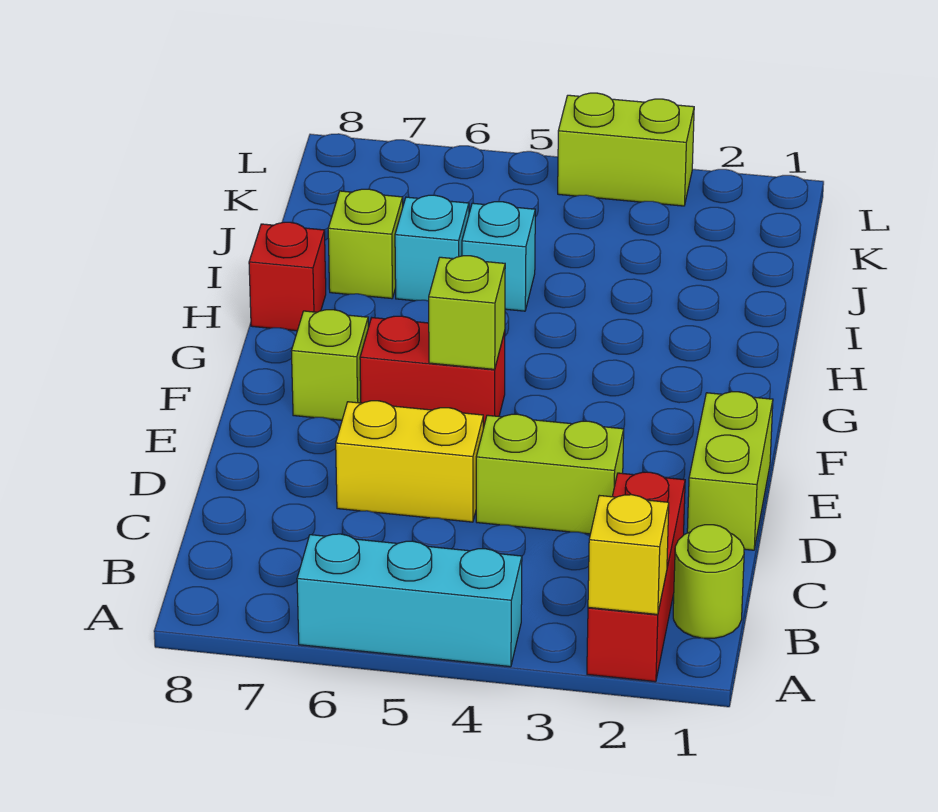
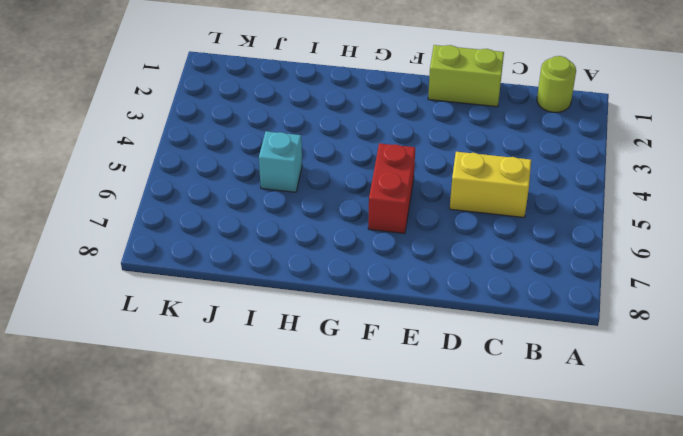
yellow brick C5:D5 level 1 -> yellow brick D5:D6 level 1
none -> red brick A2:C2 level 1
none -> cyan brick A4:A6 level 1
none -> lime brick D3:D4 level 1

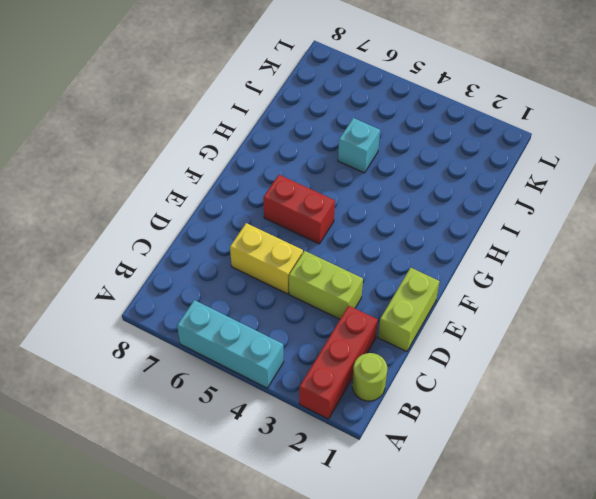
none -> lime brick F7 level 1
none -> red brick H8 level 1
none -> cyan brick I6 level 1

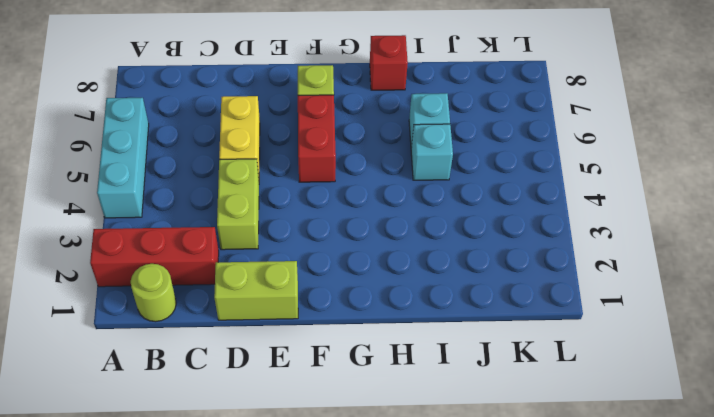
none -> lime brick I7 level 1
none -> lime brick L3:L4 level 1
none -> yellow brick A2 level 2

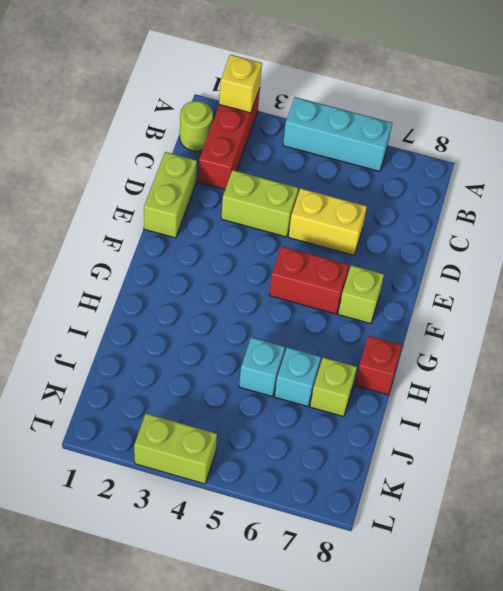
none -> lime brick F5 level 2

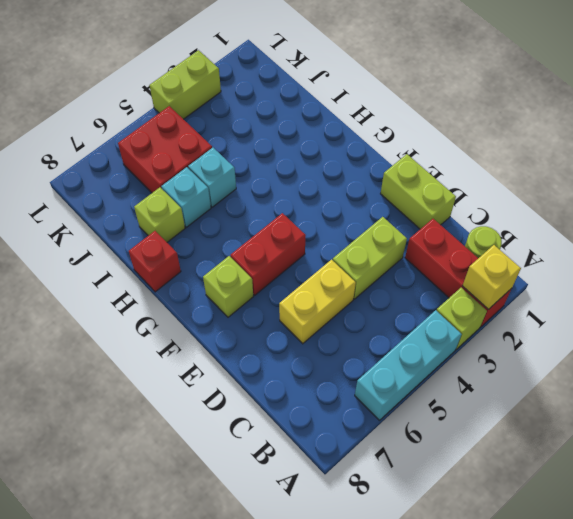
lime brick A3 level 1 -> lime brick F5 level 2
red brick J5:K6 level 1 -> none

